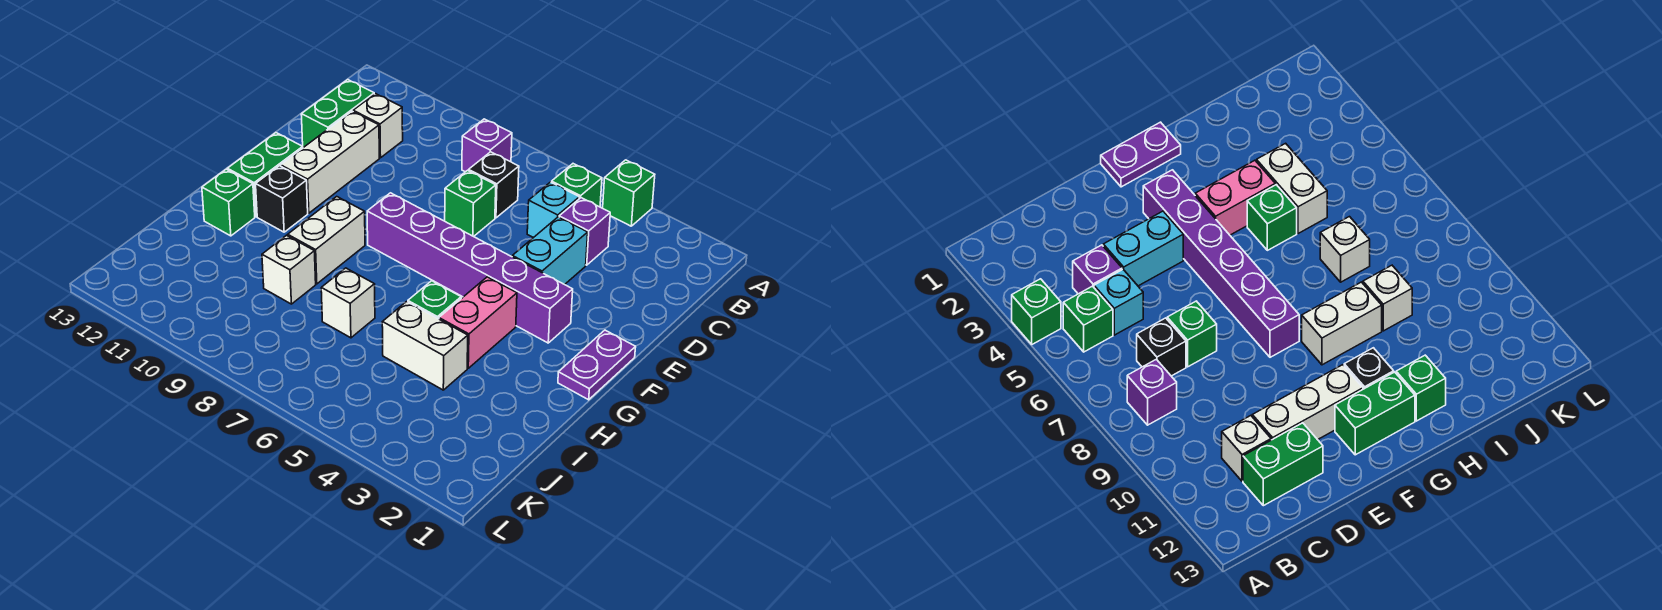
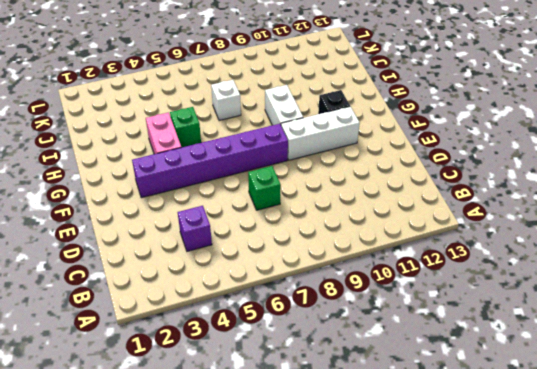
white brick F9:F11 level 1 -> white brick D11:F11 level 1
none -> green brick A4 level 1
none -> green brick B5 level 1
none -> purple brick B8 level 1

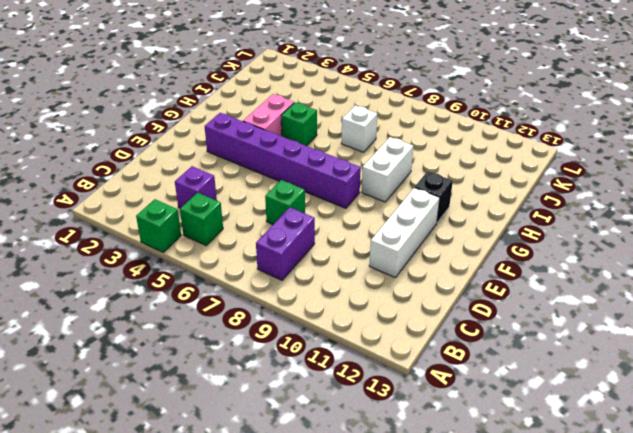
purple brick B8:C8 level 1 -> purple brick B8 level 1
none -> cyan brick C5 level 1
none -> black brick C7 level 1
none -> white brick C11 level 1

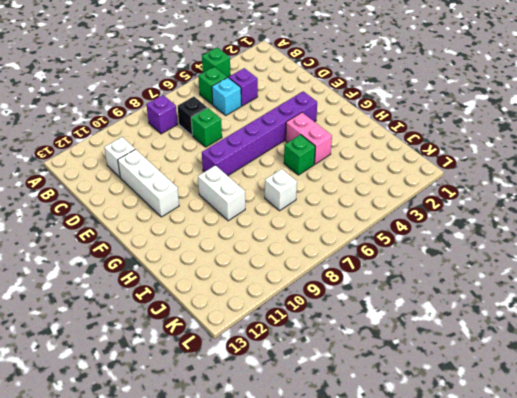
none -> green brick C12:D12 level 1
none -> cyan brick D4:E4 level 1
none -> purple plate F1:G1 level 1

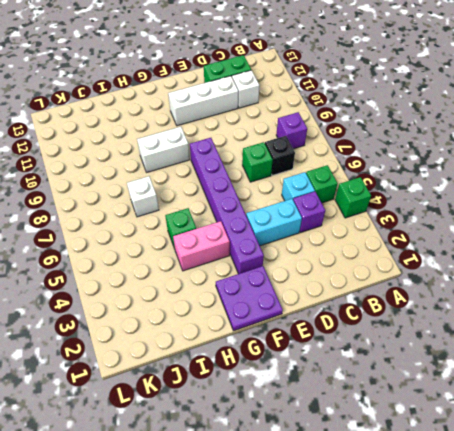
purple plate F1:G2 level 1 -> purple plate F1:G1 level 1
none -> green brick F12:G12 level 1
none -> black brick G11 level 1
none -> green brick H12 level 1

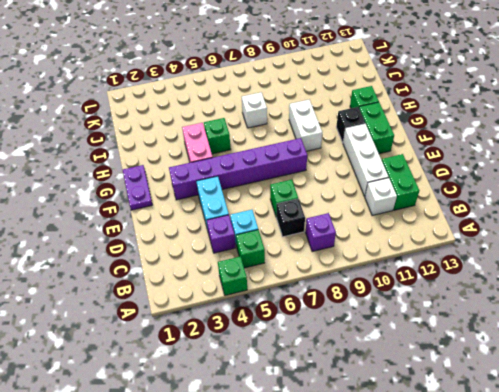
none -> white brick I4:I5 level 1
none -> white brick I9 level 1

